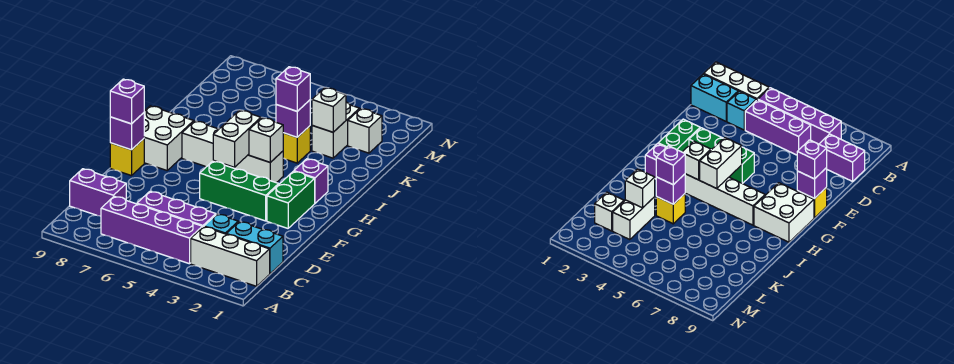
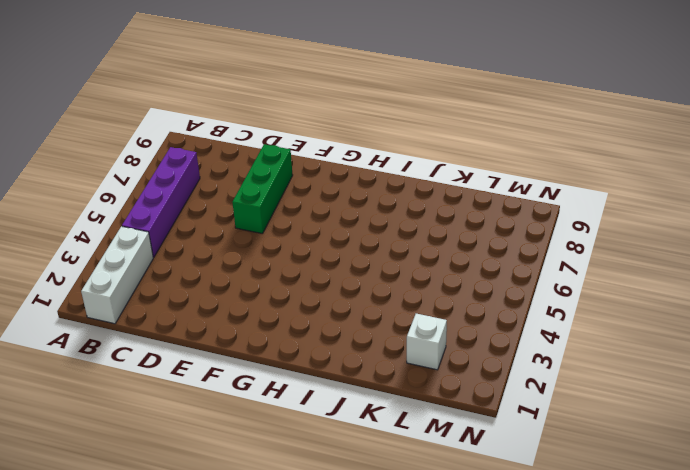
green brick E6:E8 level 1 -> green brick F3:F5 level 1
none -> cyan brick C1:C2 level 1
none -> cyan brick C3 level 1
none -> purple brick C4:C6 level 1

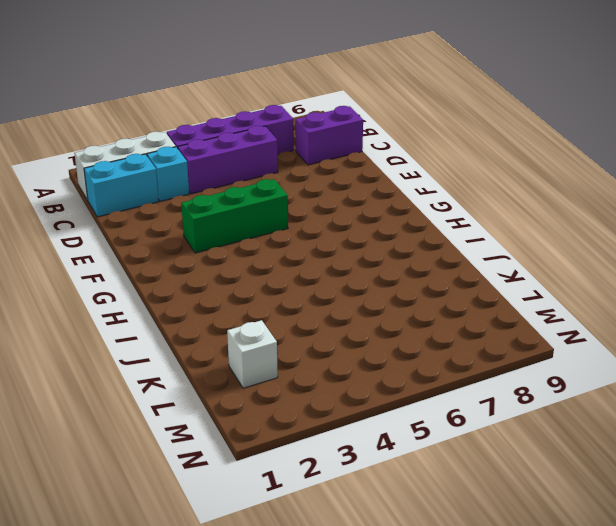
none -> green brick F2:G2 level 1
none -> yellow brick F9 level 1
none -> white brick G8:H9 level 1

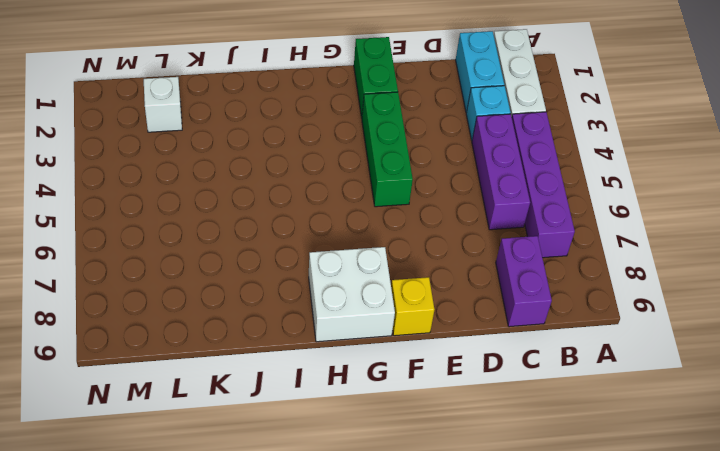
green brick F1:F2 level 1 -> green brick F2:G2 level 1
none -> purple brick H2 level 1
none -> white brick H4:H7 level 1
none -> yellow brick J4 level 1

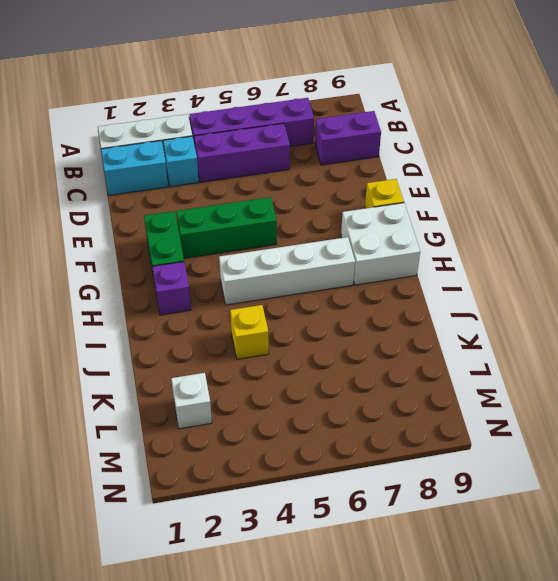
none -> white brick K3:L3 level 1
none -> purple brick F9 level 2
none -> white brick G5:H5 level 2

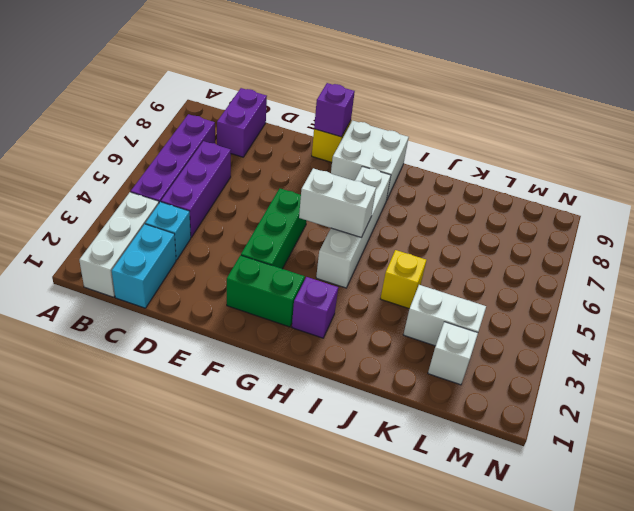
none -> white brick H4 level 2
none -> purple brick J4 level 2
none -> white brick K3 level 2

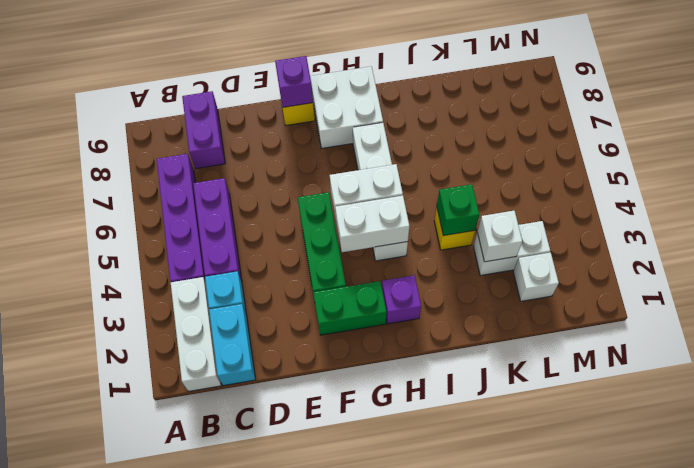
white brick G4:H4 level 2 -> white brick H4 level 2
green brick J4 level 2 -> purple brick J4 level 2
none -> purple brick F9 level 3
none -> purple brick J4 level 3

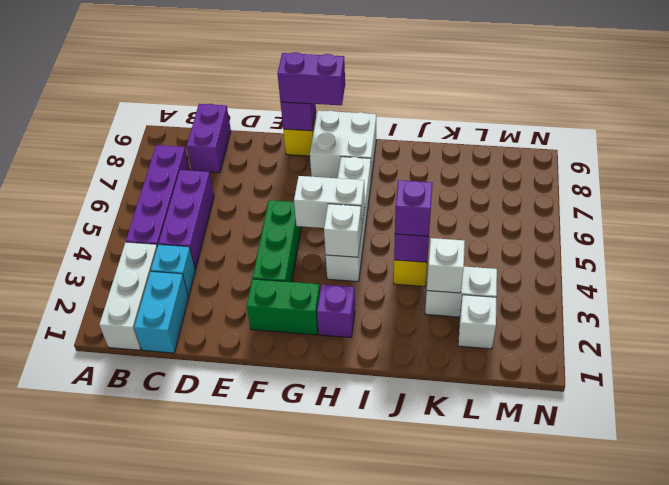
purple brick F9:G9 level 3 -> purple brick F9 level 3

